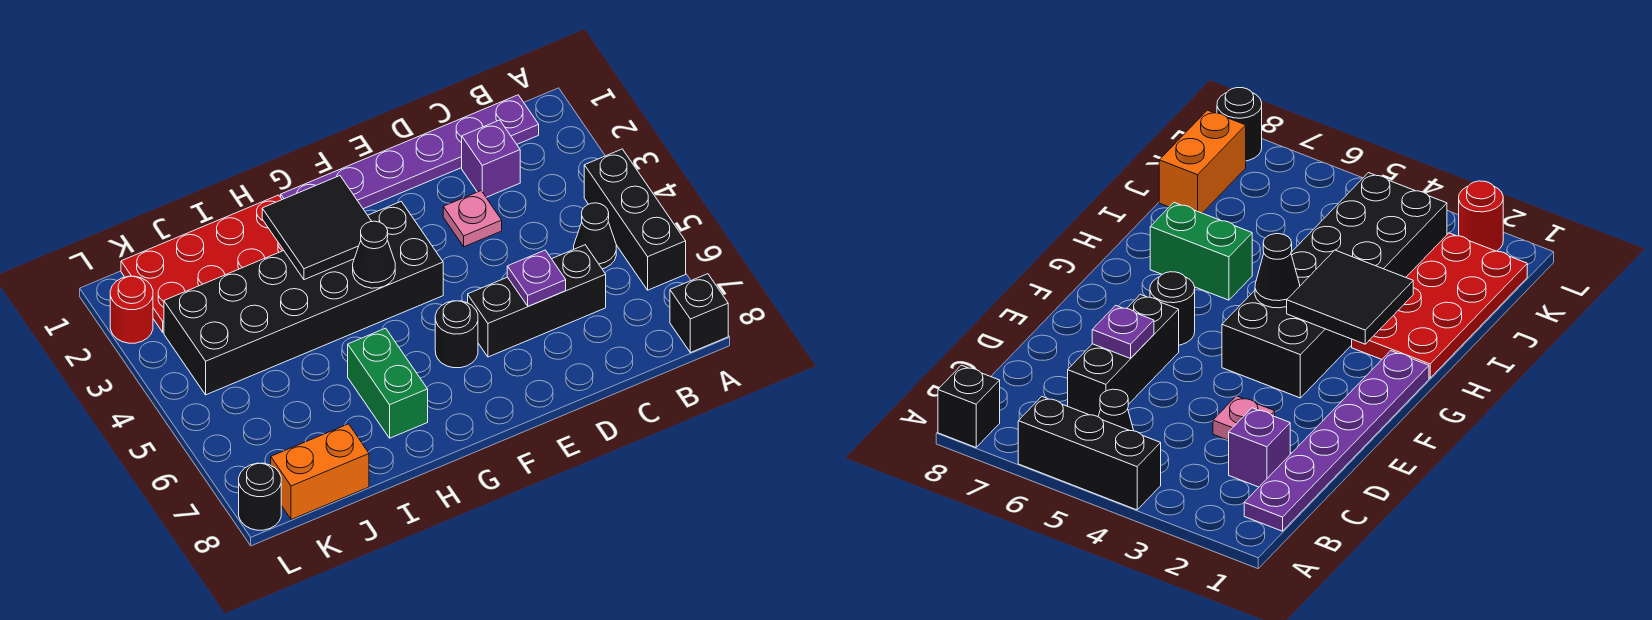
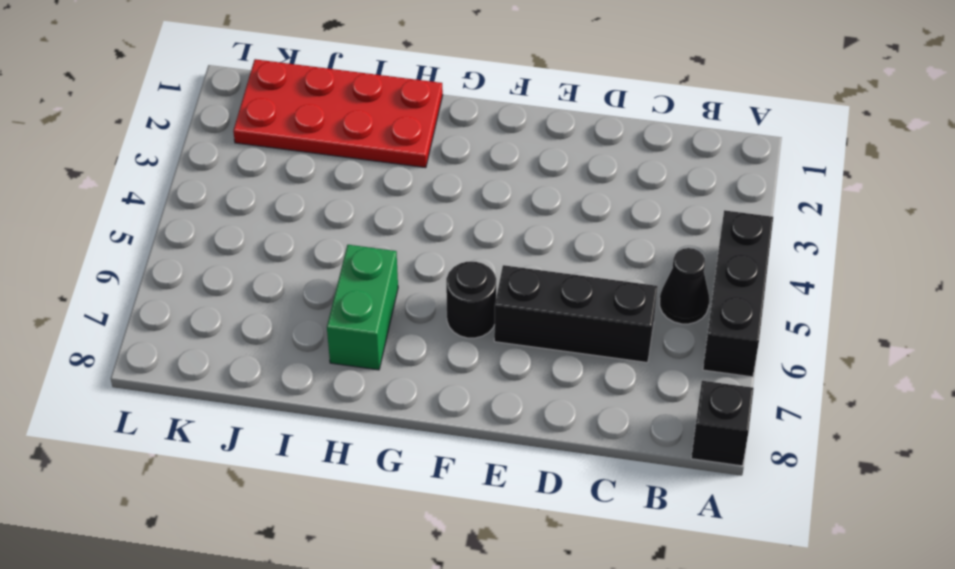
none -> purple plate B1:G1 level 1
none -> purple brick C2 level 1
none -> pink plate D3 level 1

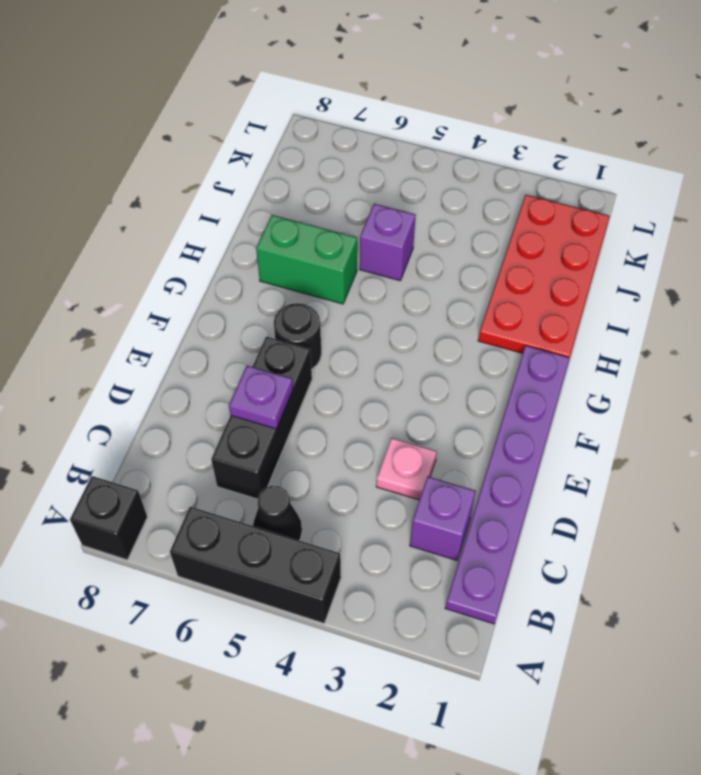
purple brick I5 level 1 -> none
none -> black brick F3:K4 level 1
none -> orange brick J8:K8 level 1
none -> red round brick L2 level 1

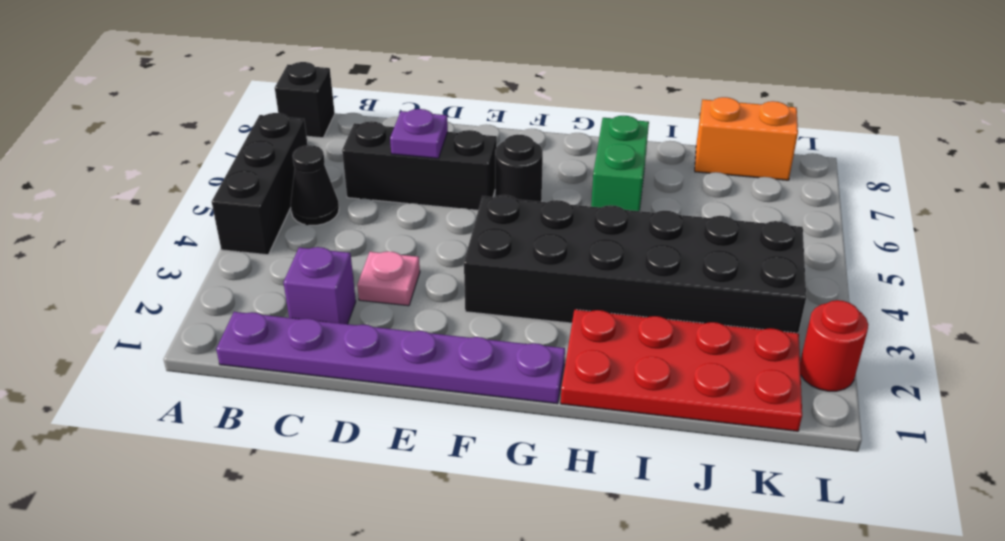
none -> black round brick L8 level 1
none -> black tile G2:H3 level 2
none -> black cone G4 level 2

